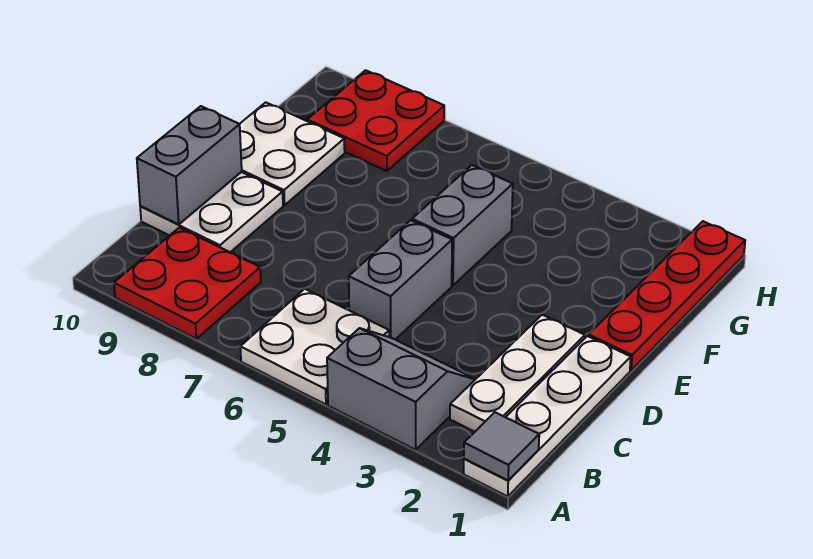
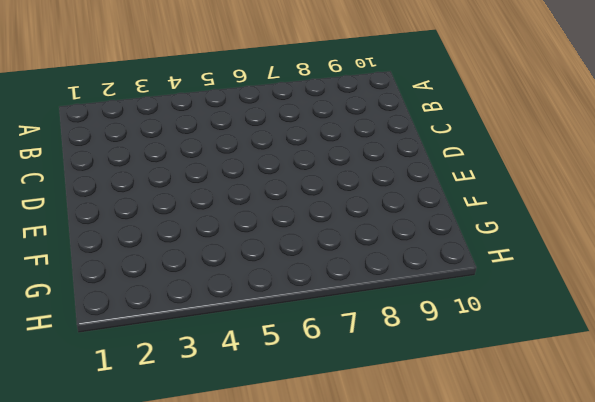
none -> white plate A1:D1 level 1
none -> grey slope A3:B4 level 1 top A
none -> white plate A5:B6 level 1

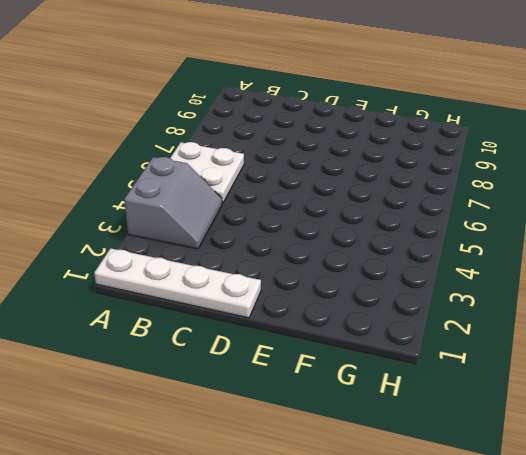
none -> red plate A8:B9 level 1
none -> white plate B2:D2 level 1
none -> grey brick C5:D5 level 1

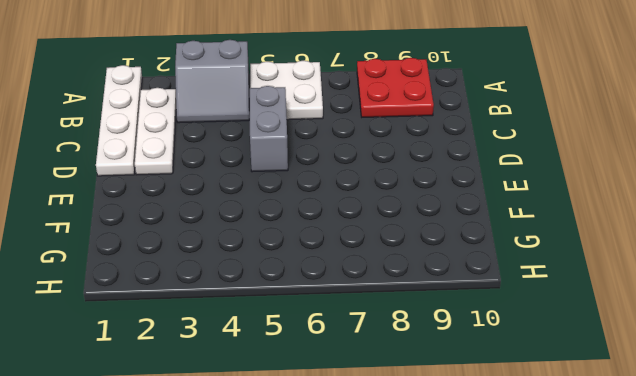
none -> white plate C9:D10 level 1
none -> red plate E1:H1 level 1
none -> grey brick E5:F5 level 1

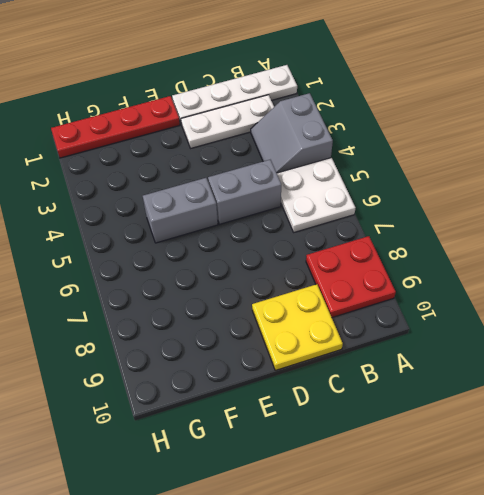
yellow plate C9:D10 level 1 -> white plate C9:D10 level 1
none -> white plate E9:F10 level 1
none -> red plate G8:H9 level 1
none -> grey tile A1 level 2

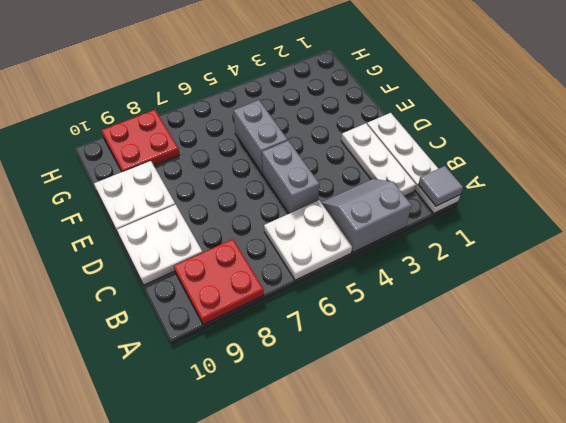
none -> red plate E1:H1 level 1
none -> grey brick C10:D10 level 2

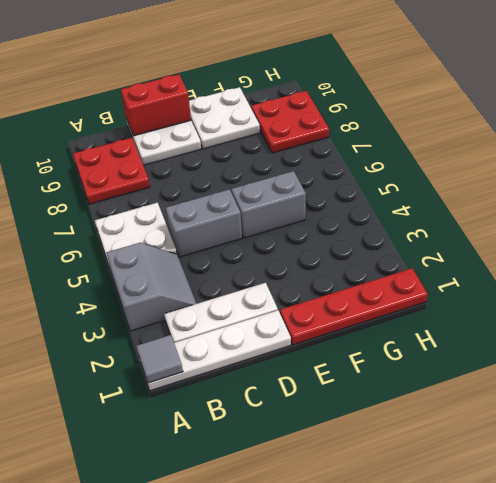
red brick C10:D10 level 2 -> grey brick C10:D10 level 2

